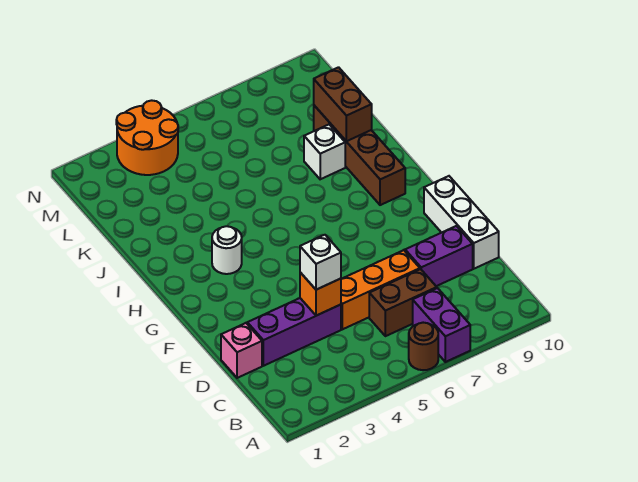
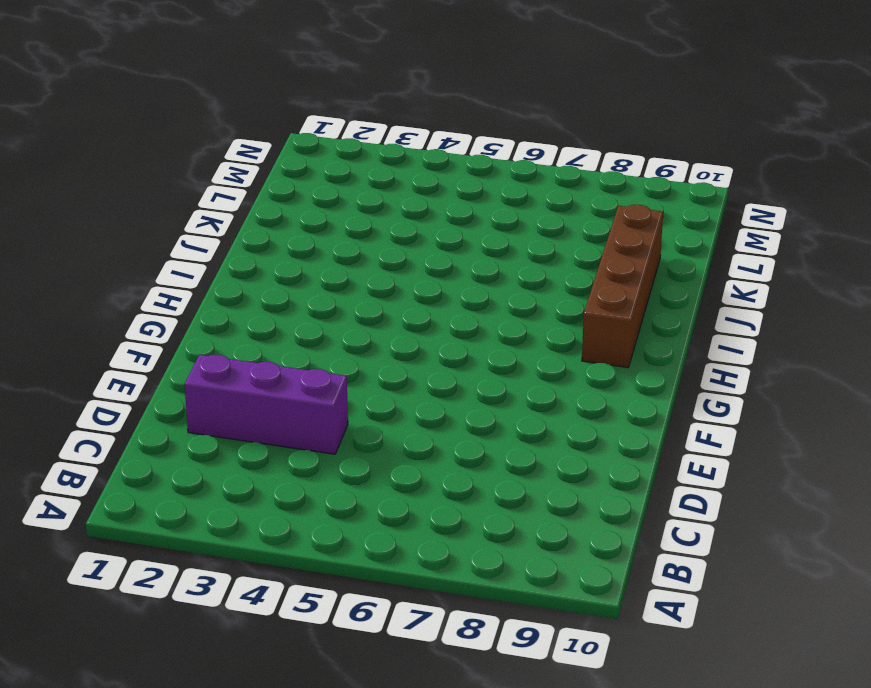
none -> brown round brick A6 level 1
none -> purple brick A7:B7 level 1
none -> brown brick C6:C7 level 1

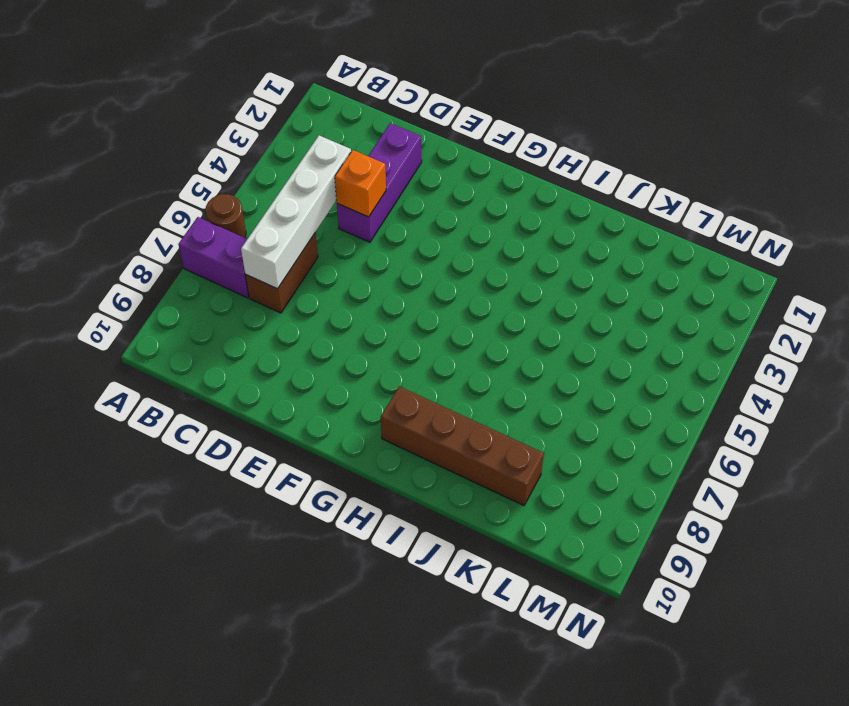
white brick C4:C7 level 2 -> none
none -> pink brick D1 level 1
none -> orange brick D5:D7 level 1
none -> purple brick D8:D9 level 1

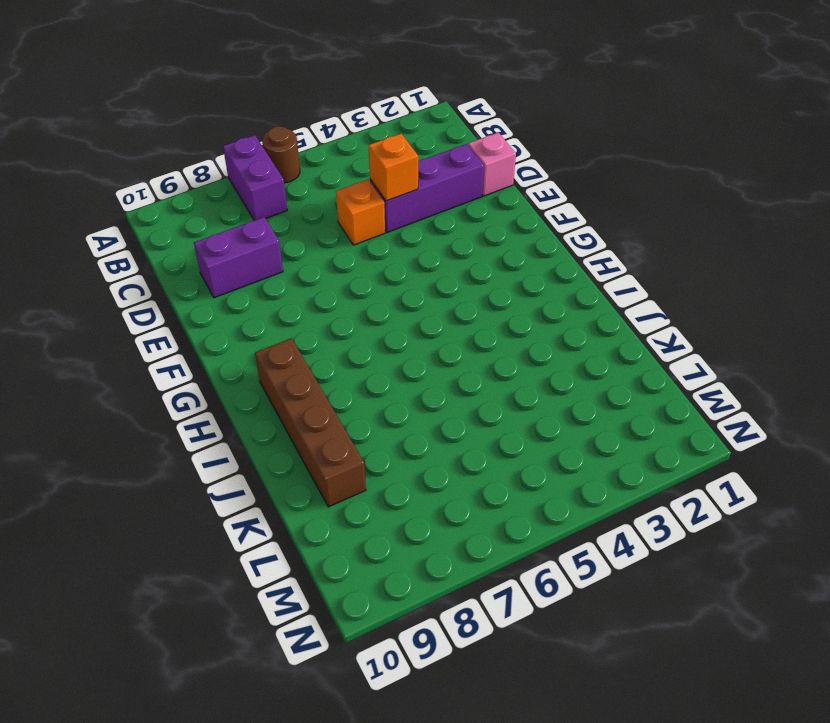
orange brick D5 level 1 -> orange brick D5:D7 level 1
none -> brown brick C6:C7 level 1
none -> white brick D10:F10 level 1
none -> white round brick H3 level 1

